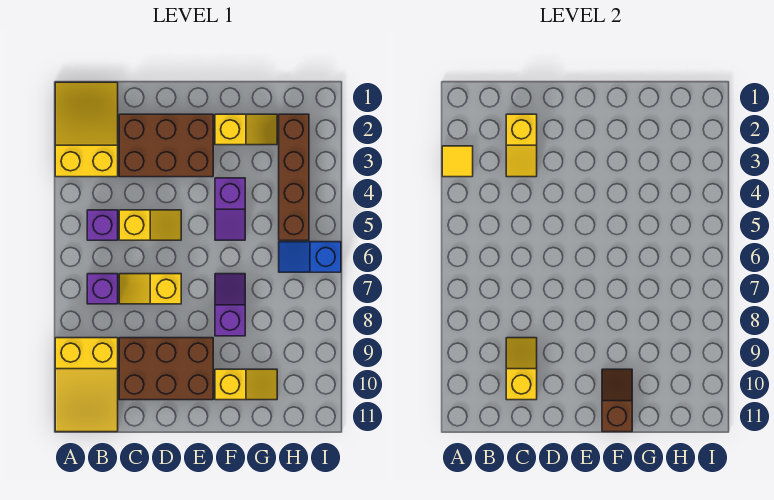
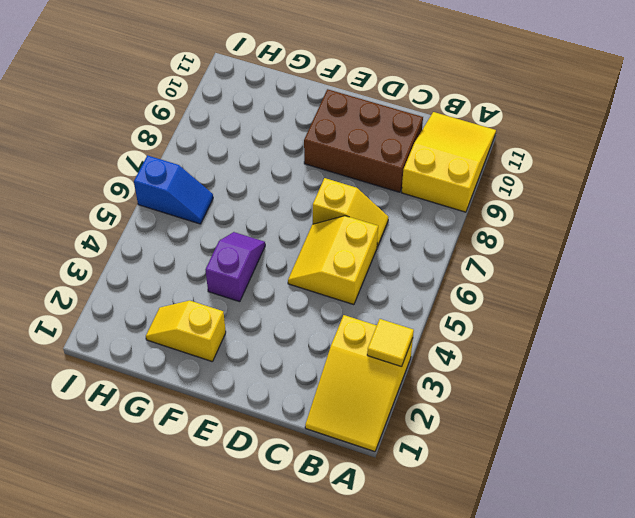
yellow slope C5:D6 level 1 top C -> yellow slope C5:D5 level 1 top C
none -> purple brick B5 level 1
none -> purple brick B7 level 1
none -> brown brick C2:E3 level 1

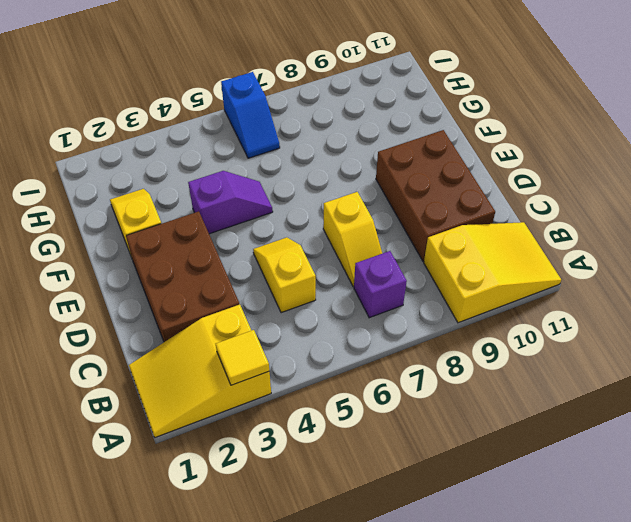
none -> purple brick B5 level 1
none -> purple slope F7:F8 level 1 top 8
none -> yellow slope F10:G10 level 1 top F

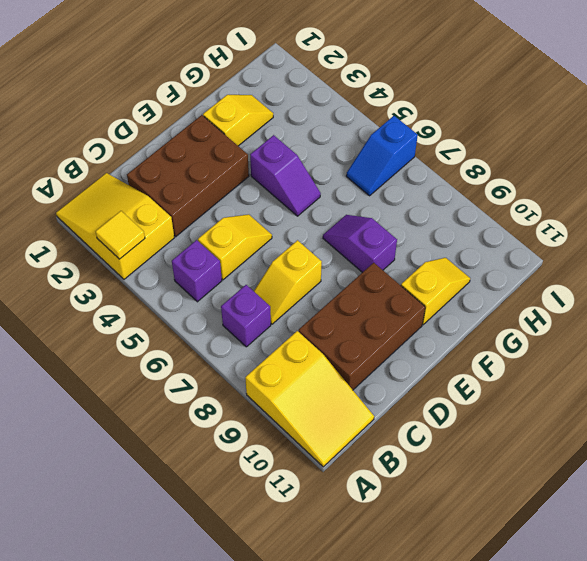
none -> brown brick H2:H5 level 1
none -> yellow slope C2:C3 level 2 top 2
none -> yellow slope C9:C10 level 2 top 10

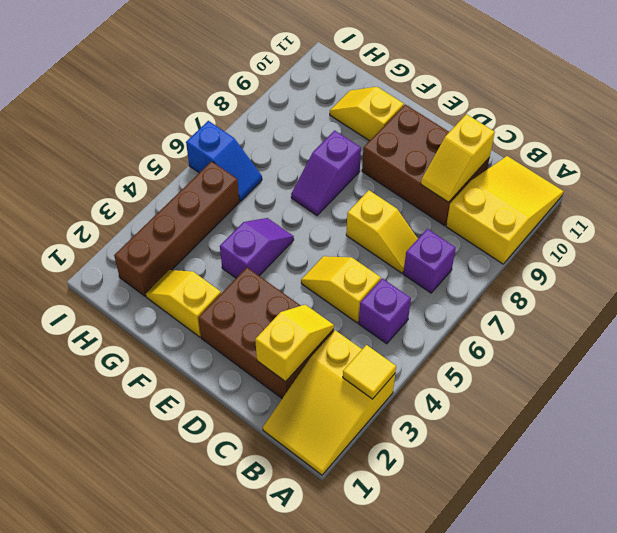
none -> brown slope F10:F11 level 2 top 11

